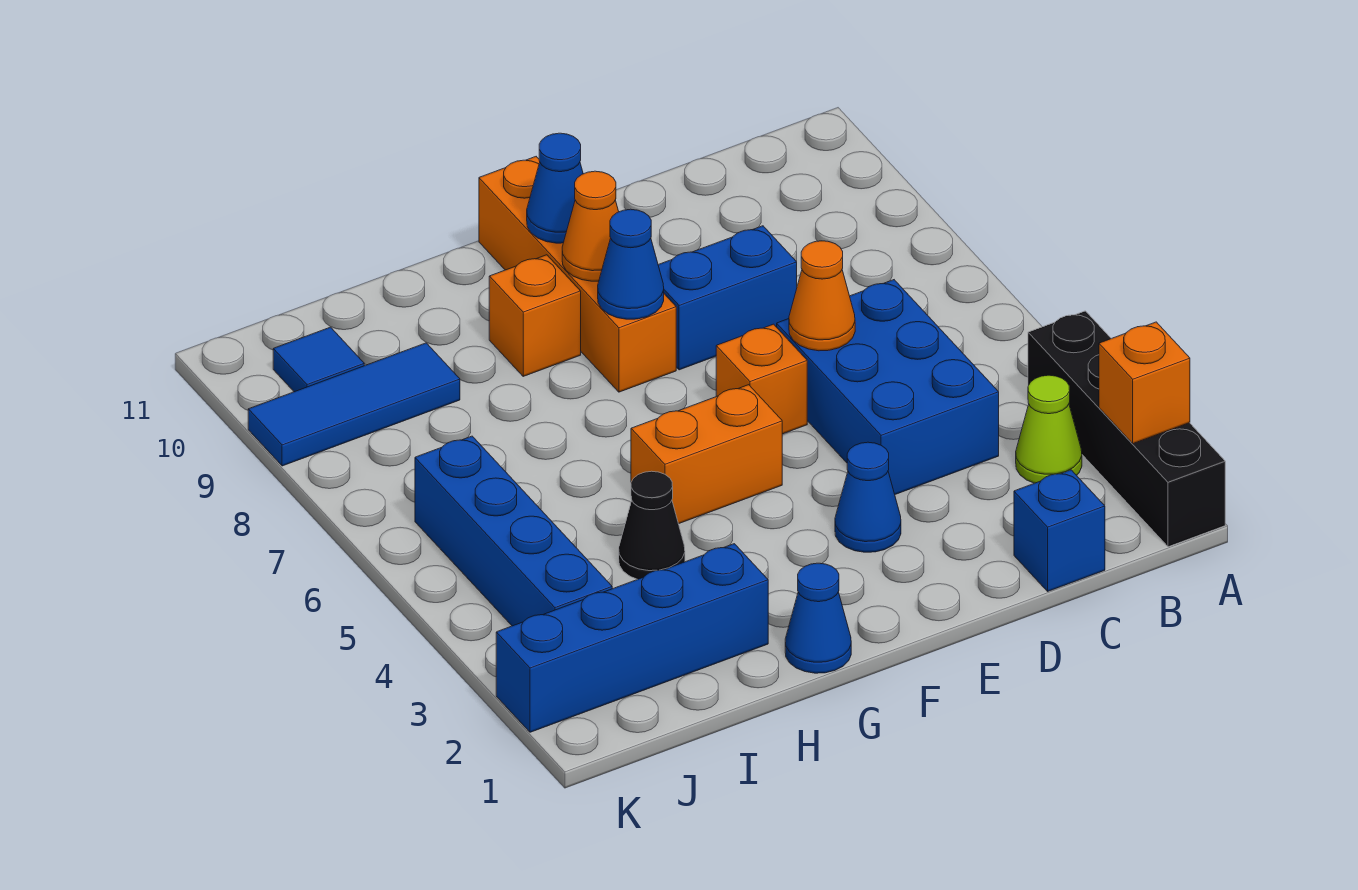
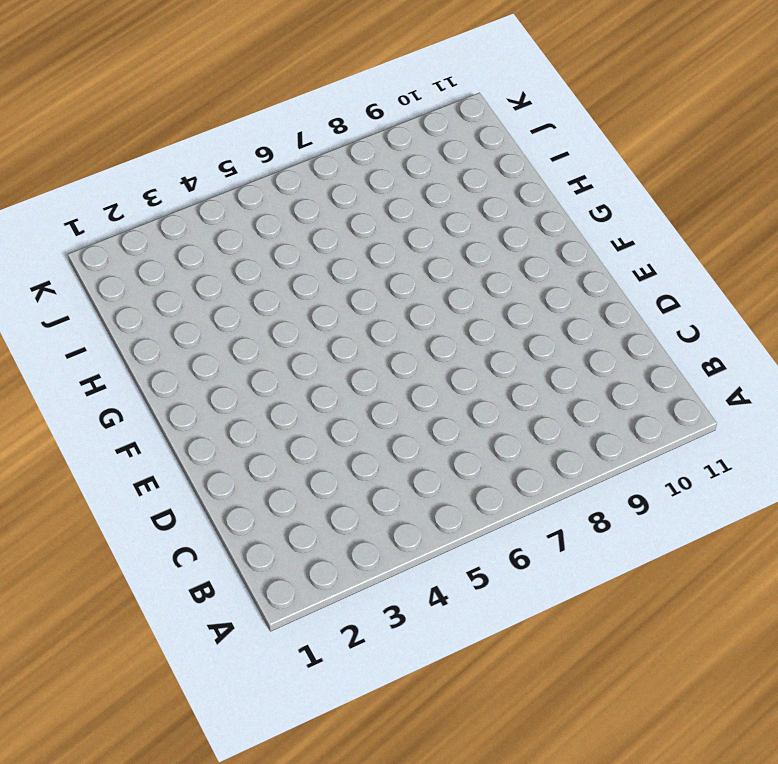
none -> black brick A1:A4 level 1
none -> lime cone B3 level 1
none -> blue brick C1 level 1

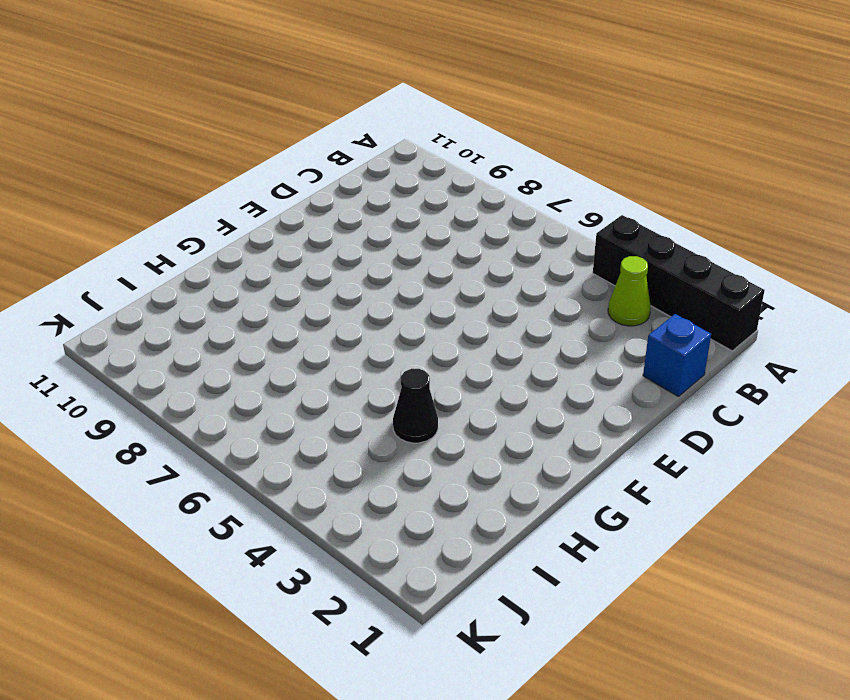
none -> blue brick C4:D6 level 1
none -> blue brick D8:E8 level 1
none -> blue cone E3 level 1

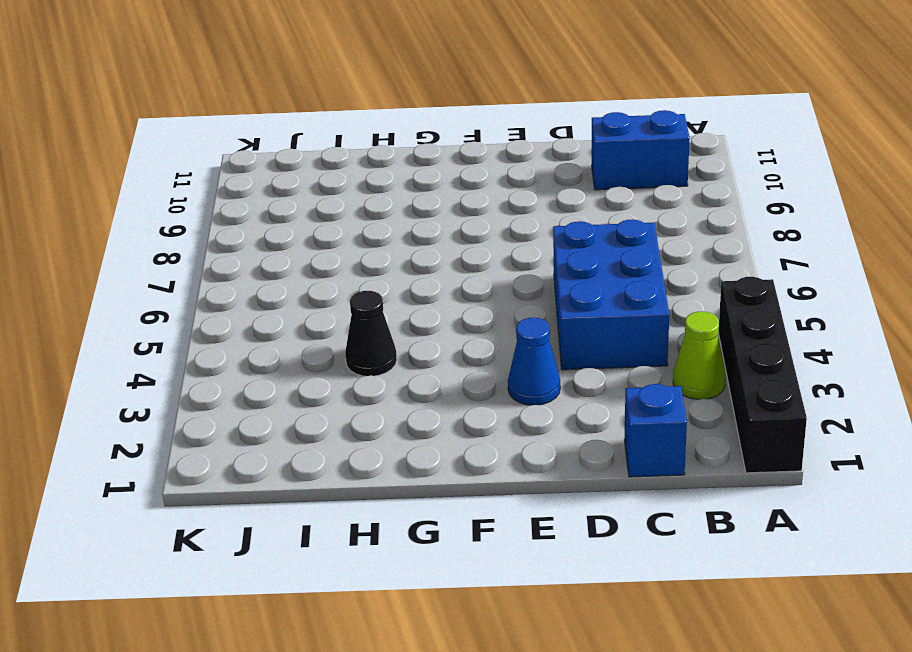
blue brick B10:C10 level 1 -> blue brick D8:E8 level 1
none -> orange brick E6 level 1
none -> orange brick F5:G5 level 1
none -> orange brick F8:F11 level 1

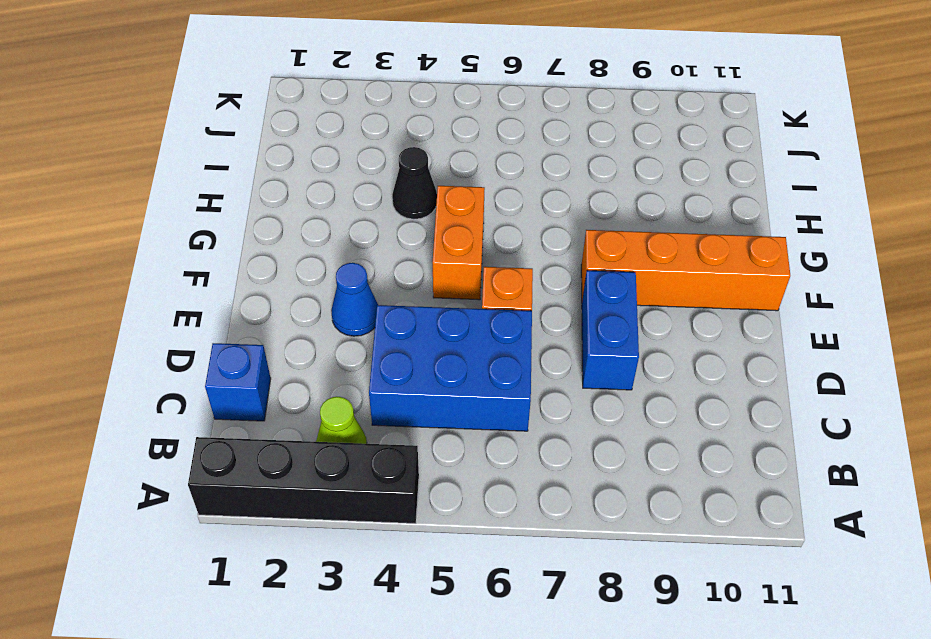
none -> blue cone G1 level 1
none -> orange brick G9 level 1
none -> blue brick H2:K2 level 1

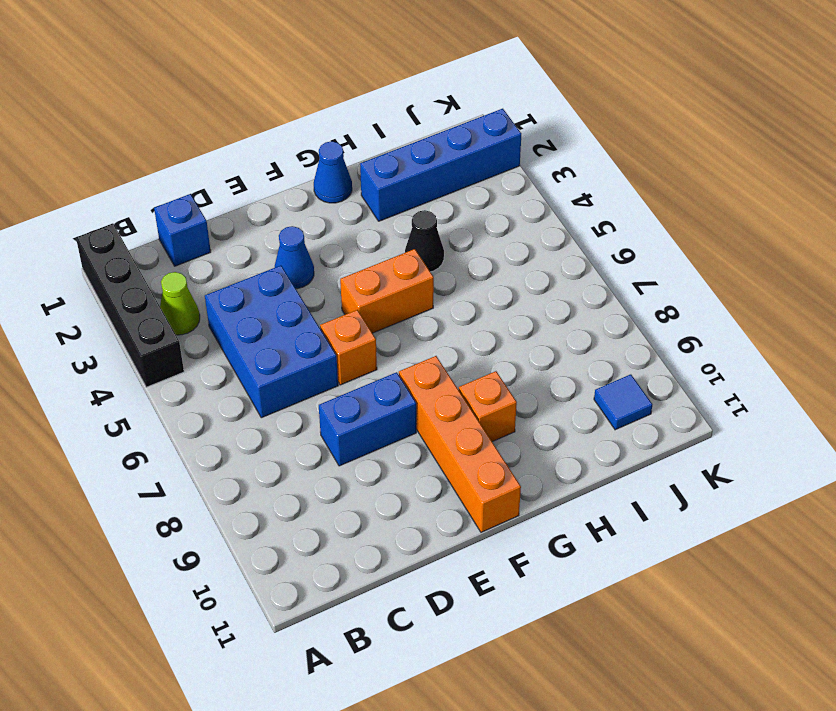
none -> blue tile I9:K9 level 1
none -> blue brick J3:J6 level 1
none -> orange brick A2 level 2

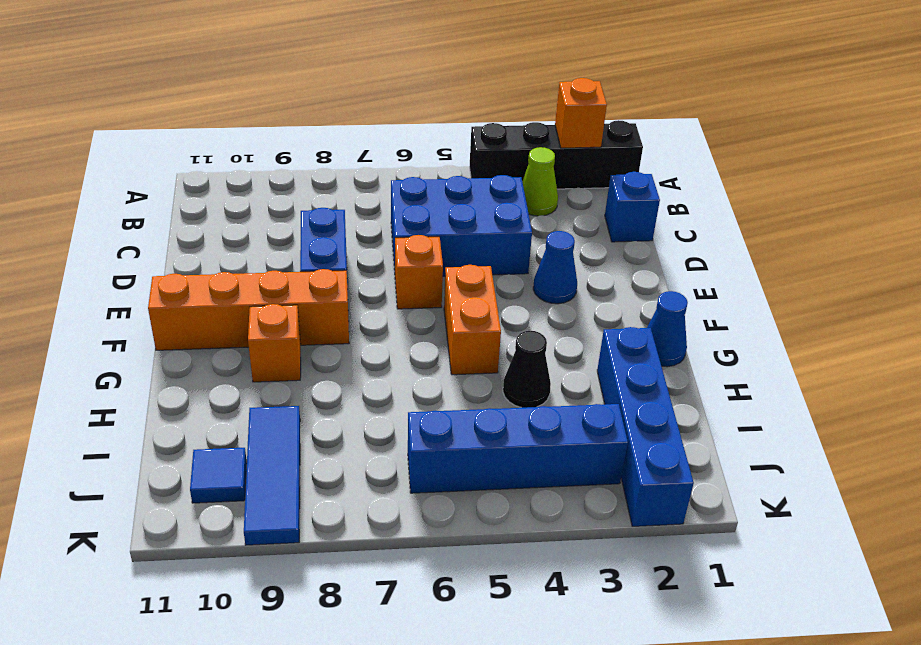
none -> orange cone D6 level 2
none -> blue cone F8 level 2
none -> orange cone F9 level 2

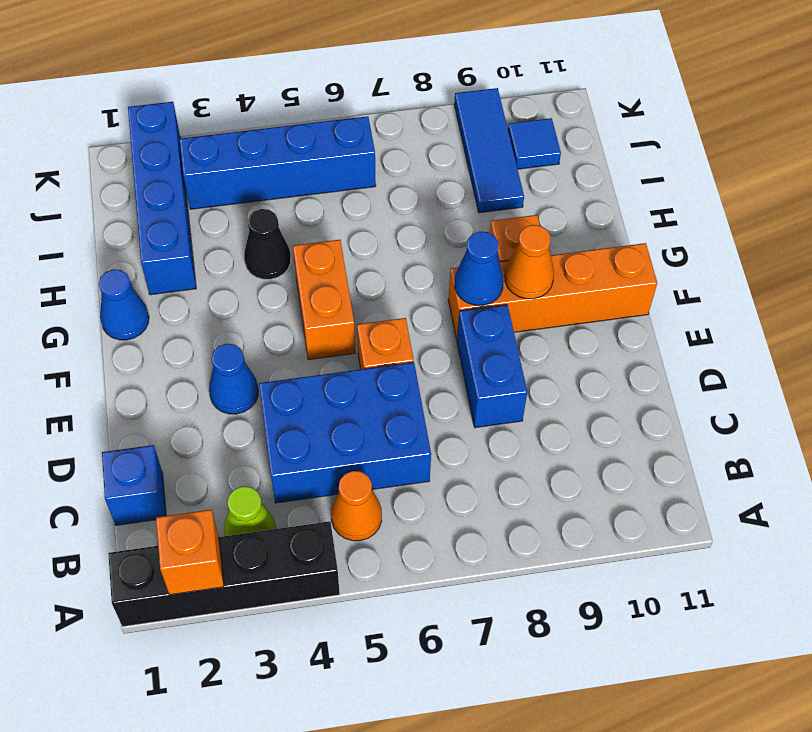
orange cone B5 level 1 -> orange cone D6 level 2
none -> blue cone F10 level 2

